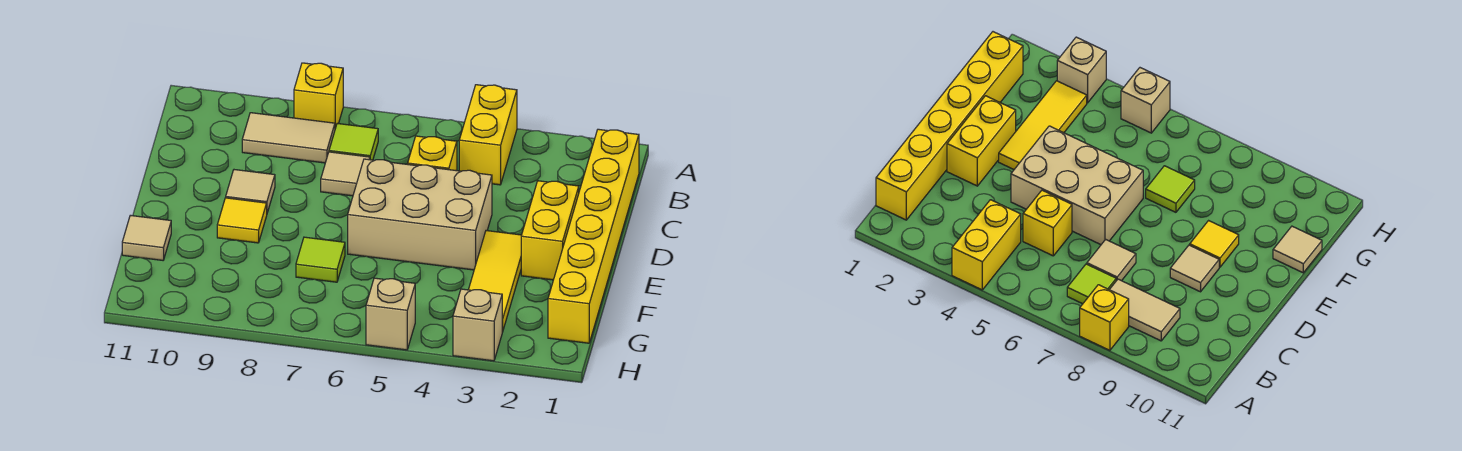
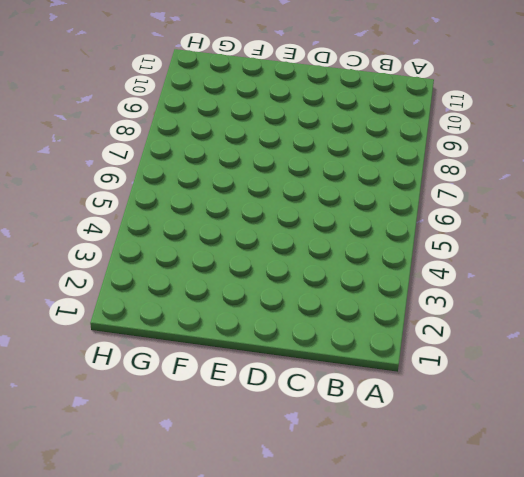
none -> yellow brick A4:B4 level 1
none -> yellow brick A8 level 1
none -> yellow brick B1:G1 level 1

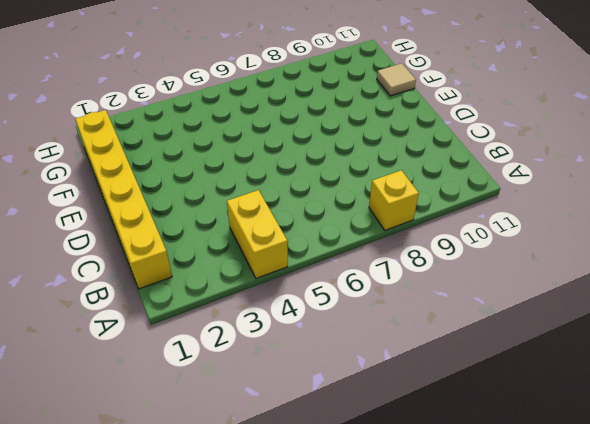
none -> lime tile B7 level 1
none -> tan tile B8:B9 level 1
none -> yellow brick C5 level 1

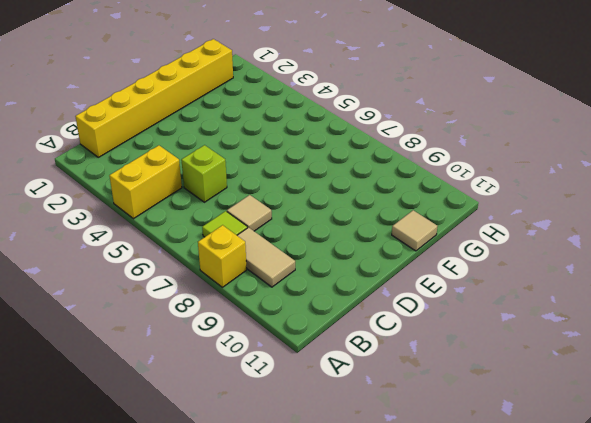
lime brick C5 level 1 -> yellow brick C5 level 1
none -> yellow brick D2:E2 level 1
none -> tan brick D4:E6 level 1
none -> tan tile D9 level 1

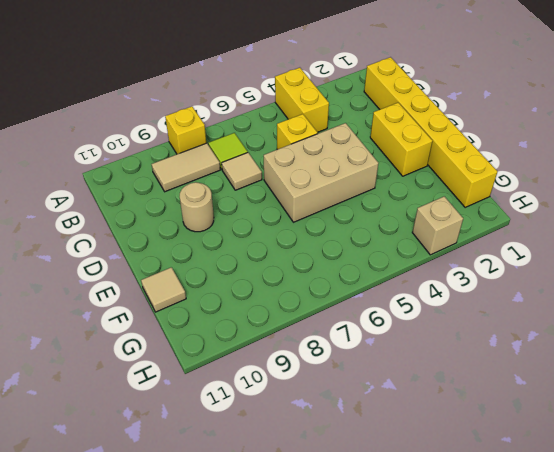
tan round brick D9 level 1 -> tan tile D9 level 1
none -> yellow tile E3:G3 level 1
none -> yellow tile E9 level 1
none -> lime tile F7 level 1

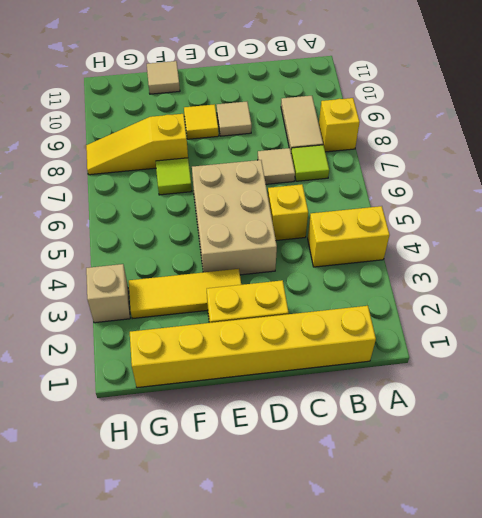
yellow slope F8:H8 level 1 top F -> none
none -> tan brick H5 level 1

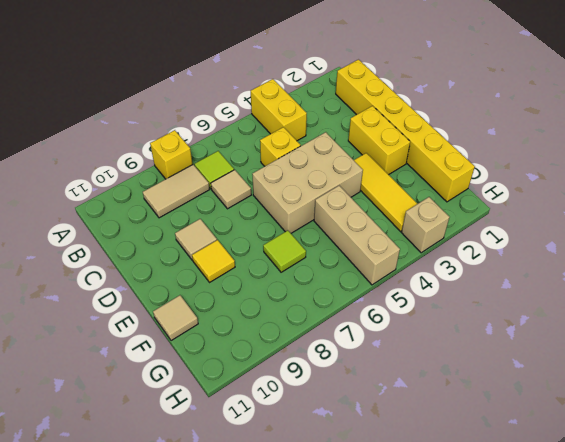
tan brick F5:H5 level 1 -> tan brick H5 level 1

